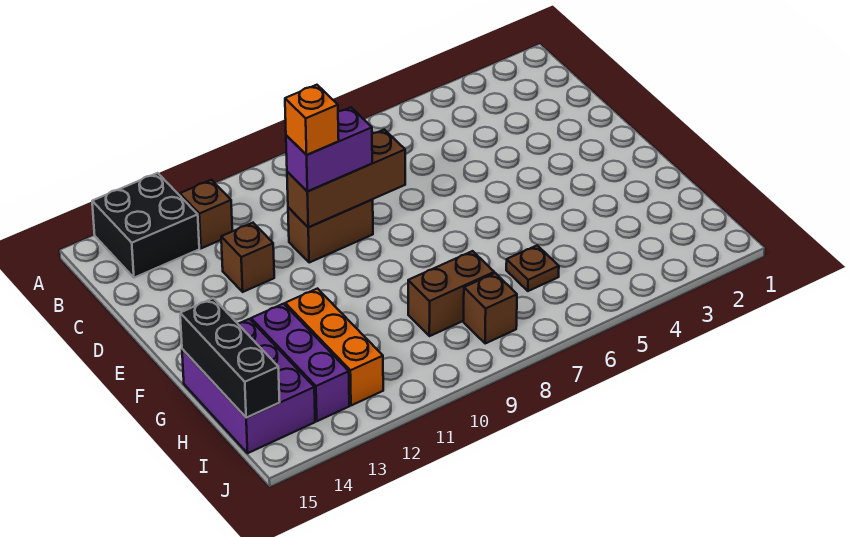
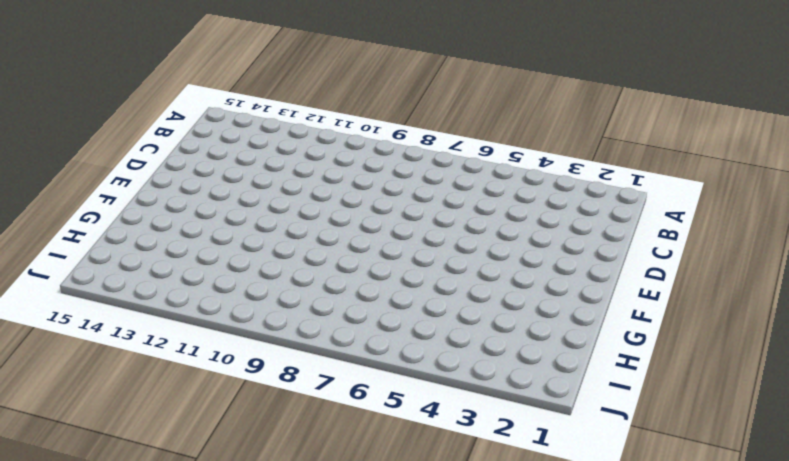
none -> black brick A13:B14 level 1
none -> brown brick B12 level 1
none -> brown brick D9:D10 level 1

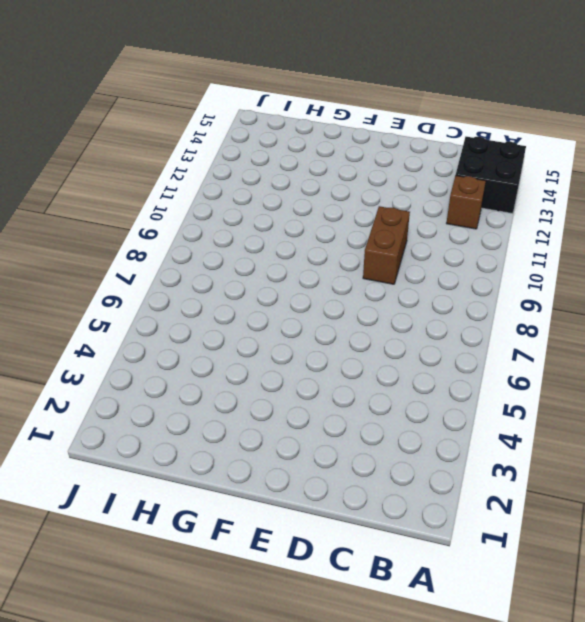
none -> brown brick D12 level 1
none -> orange brick G12:I12 level 1
none -> purple brick G13:I13 level 1

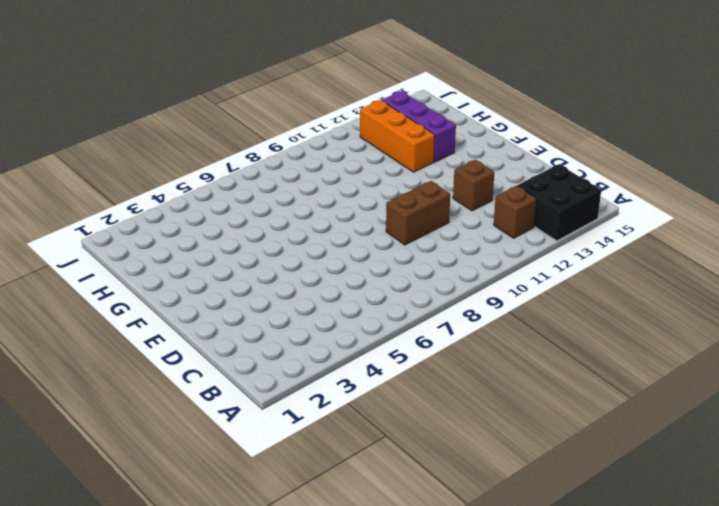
none -> purple brick G14:I15 level 1
none -> brown plate H6 level 1
none -> brown brick H8:H9 level 1

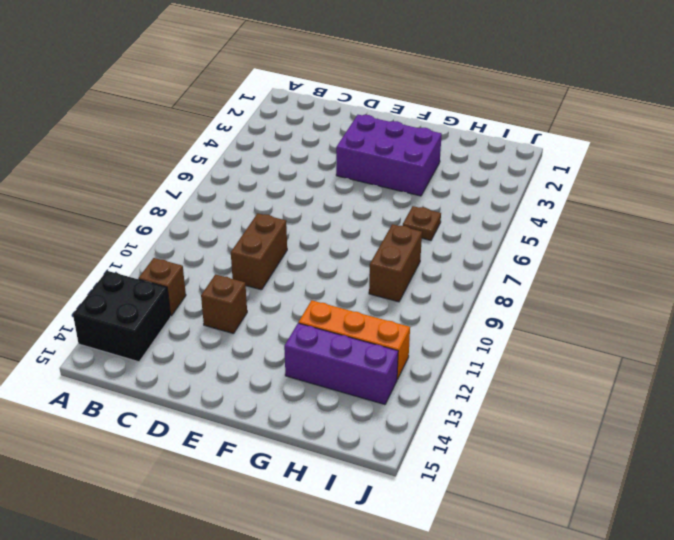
purple brick E3:G4 level 1 -> purple brick G14:I15 level 1
none -> brown brick I8 level 1
none -> brown brick D8:D10 level 2
none -> black brick G15:I15 level 2

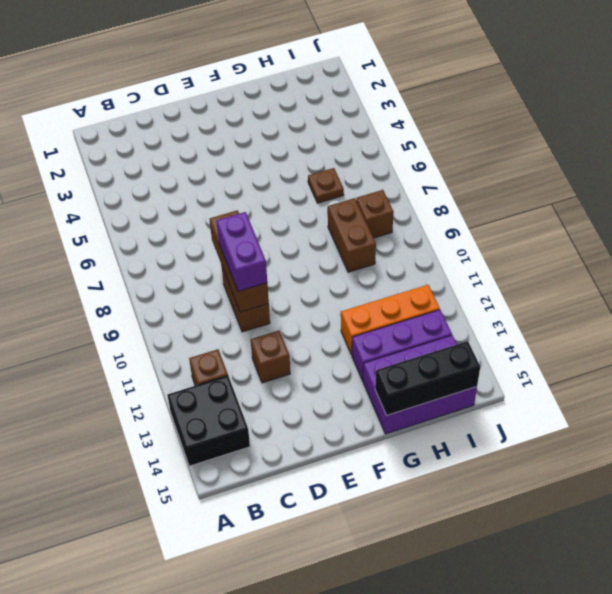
none -> orange brick D10 level 4

